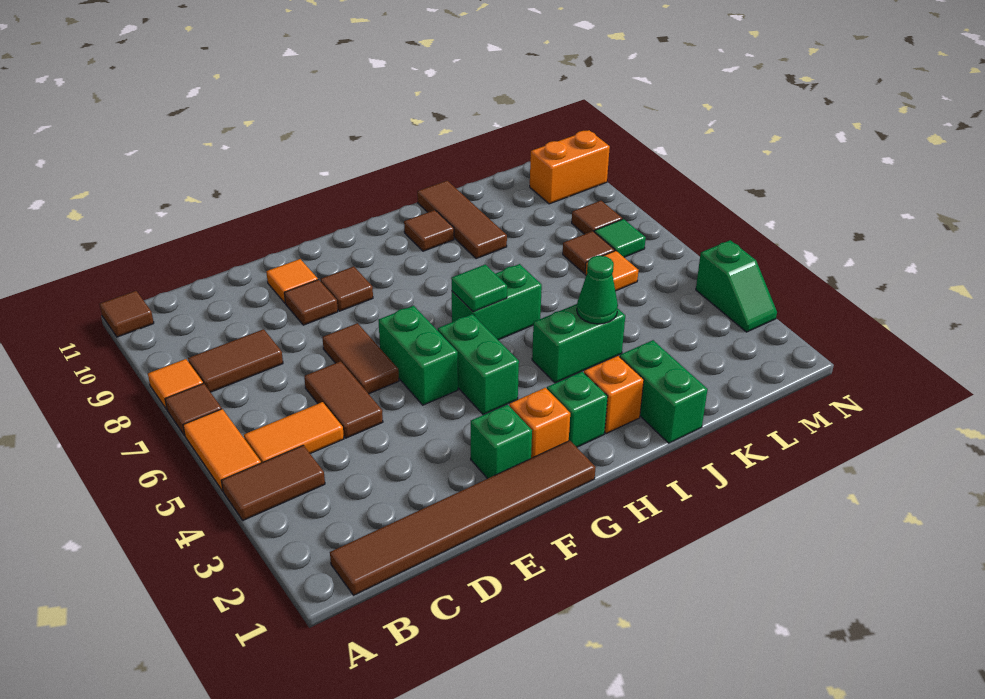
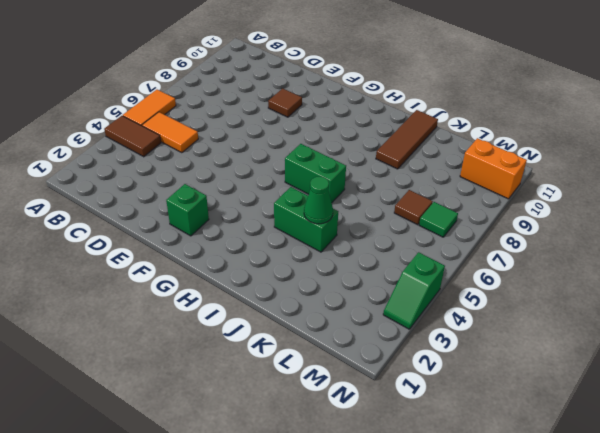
none -> brown tile A7 level 1
none -> orange tile A8 level 1
none -> brown tile A11 level 1
none -> brown tile B1:G1 level 1

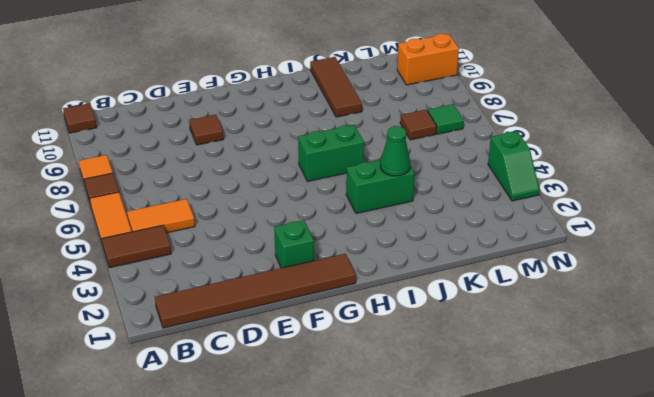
none -> brown tile B8:C8 level 1
none -> brown tile D5:D6 level 1
none -> brown tile E6:E7 level 1
none -> orange tile E10 level 1

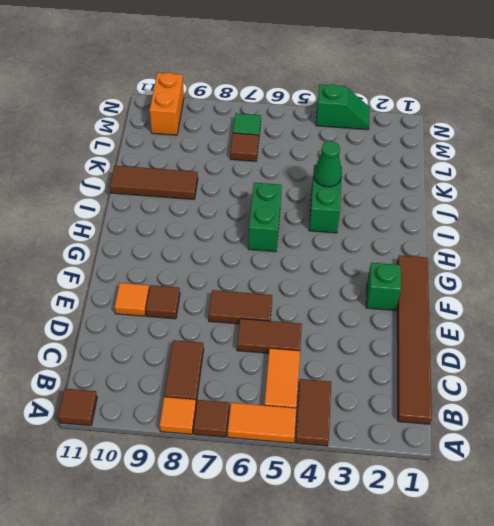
none -> green brick F5:F6 level 1
none -> brown tile F9 level 1
none -> orange brick G2 level 1
none -> green brick G4:G5 level 1

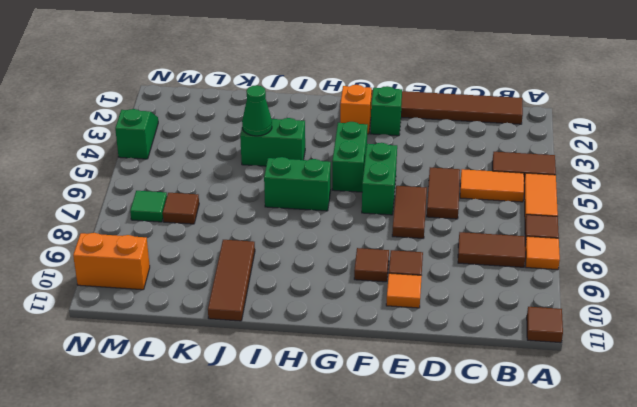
none -> green brick H2 level 1
none -> orange brick I2 level 1
none -> brown tile I10 level 1
none -> green brick J1:J2 level 1

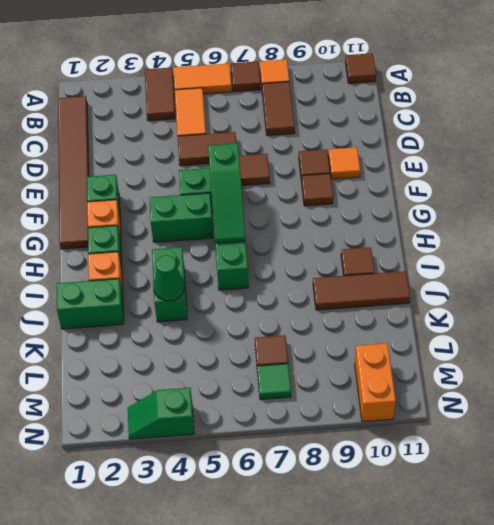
green slope F6:H6 level 2 top F -> green tile H6 level 2
none -> orange tile L6 level 1
none -> brown tile M8 level 1

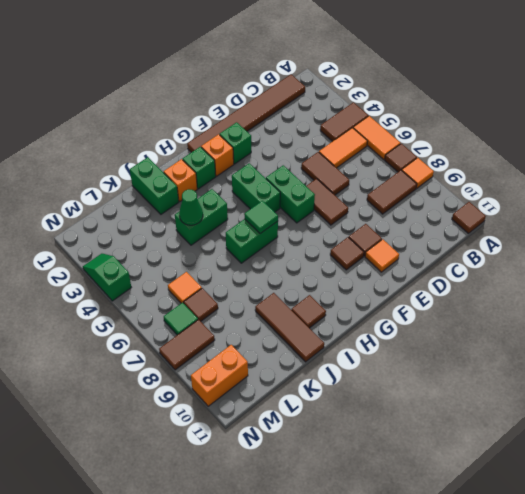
brown tile M8:N8 level 1 -> brown tile M8 level 1

